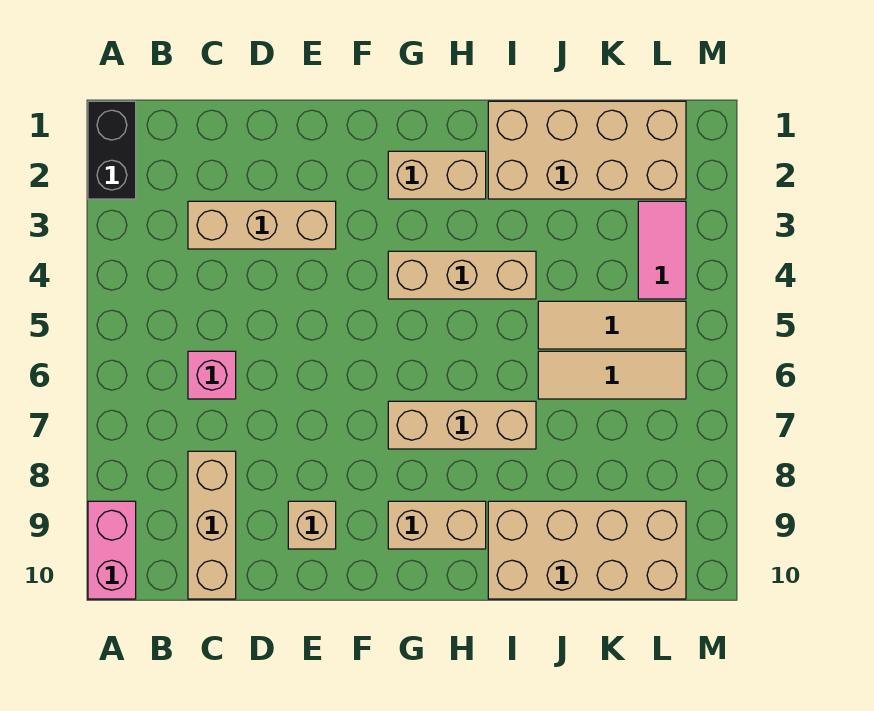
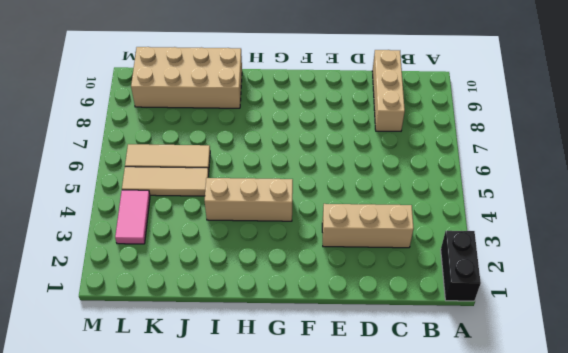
none -> pink brick A9:A10 level 1
none -> pink brick C6 level 1
none -> tan brick E9 level 1

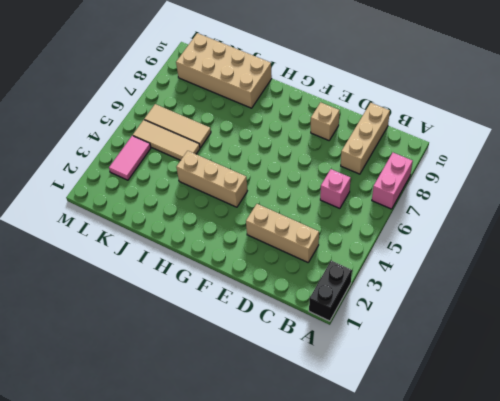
pink brick A7:A8 level 1 -> pink brick A9:A10 level 1
none -> tan brick G2:H2 level 1
none -> tan brick G7:I7 level 1
none -> tan brick G9:H9 level 1

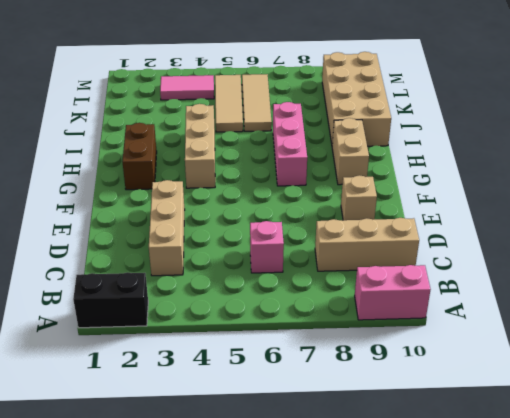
brown brick G2:H2 level 1 -> tan brick G2:H2 level 1
pink brick G7:I7 level 1 -> tan brick G7:I7 level 1
none -> tan brick I1:L2 level 1

